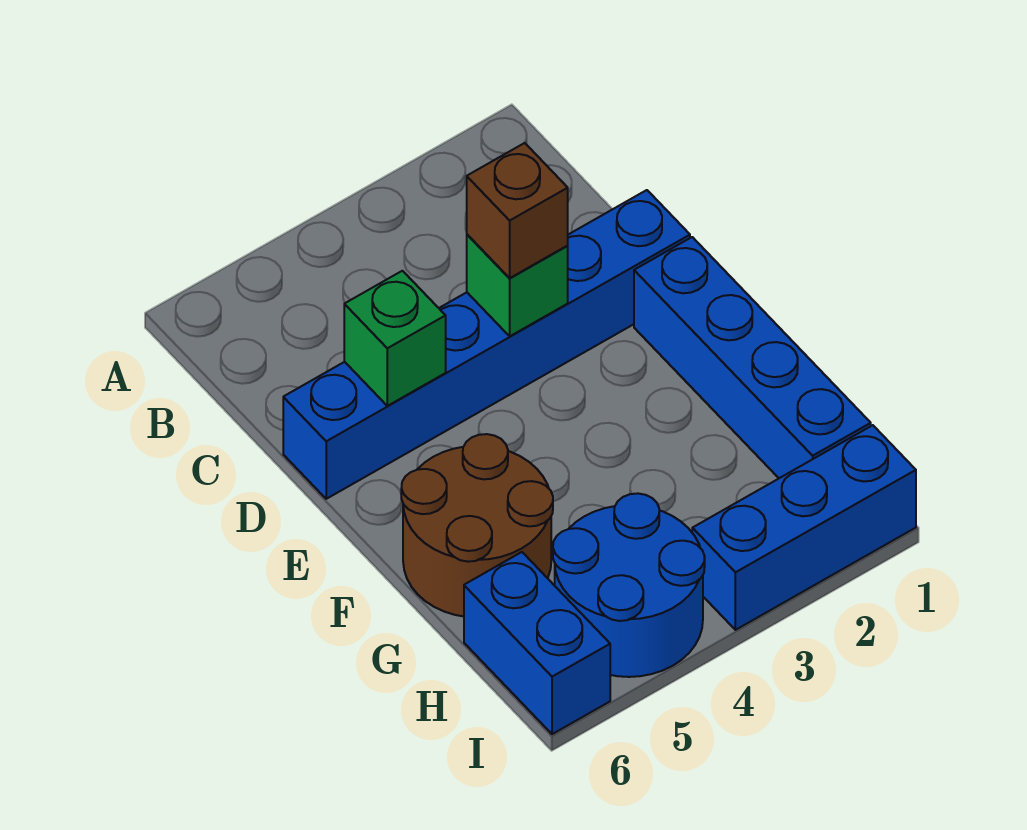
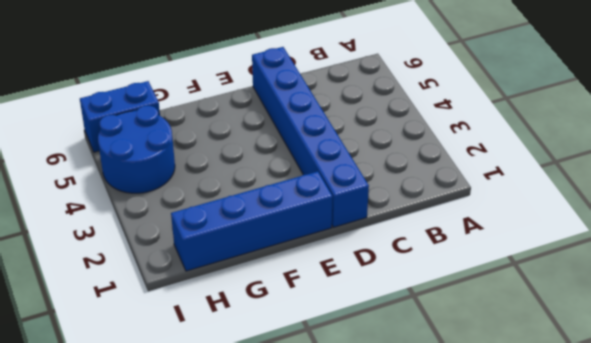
none -> brown round brick F5:G6 level 1
none -> blue brick I1:I3 level 1

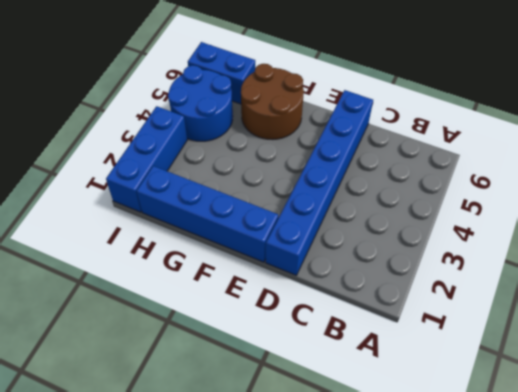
none -> green brick D3 level 2
none -> green brick D5 level 2

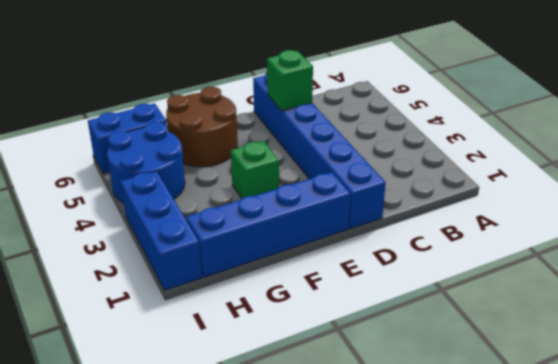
green brick F3 level 1 -> green brick D3 level 2
none -> brown brick D3 level 3

